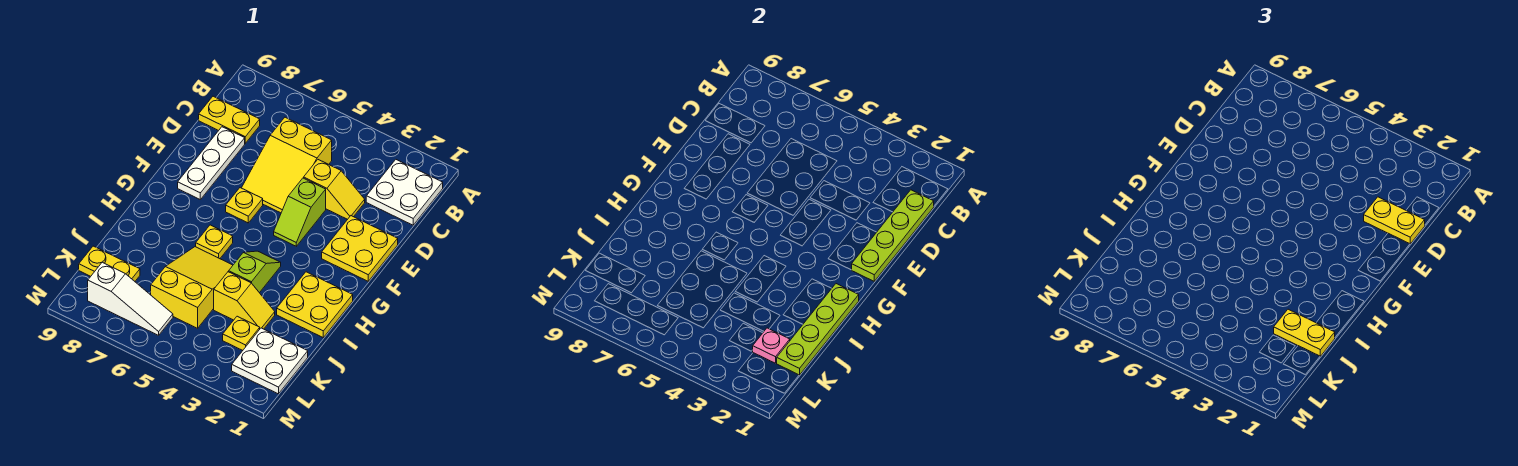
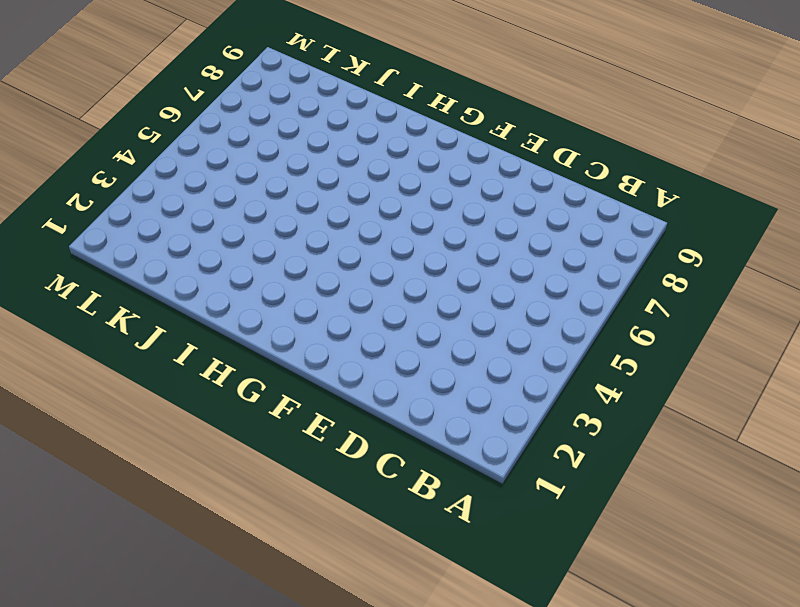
none -> white plate B1:C2 level 1
none -> yellow slope C5:E6 level 1 top C
none -> yellow plate C8:C9 level 1

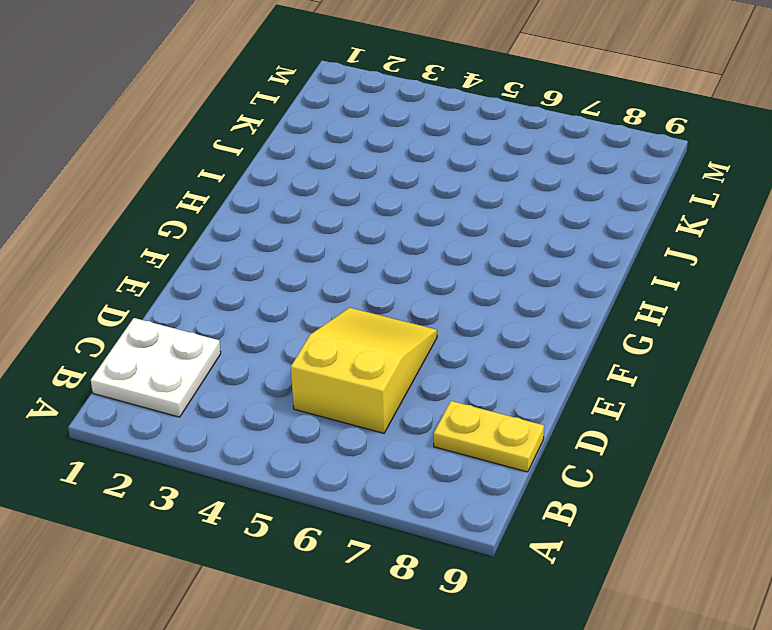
none -> yellow slope D3:D4 level 1 top 4
none -> white plate D8:F8 level 1
none -> yellow plate E1:F2 level 1

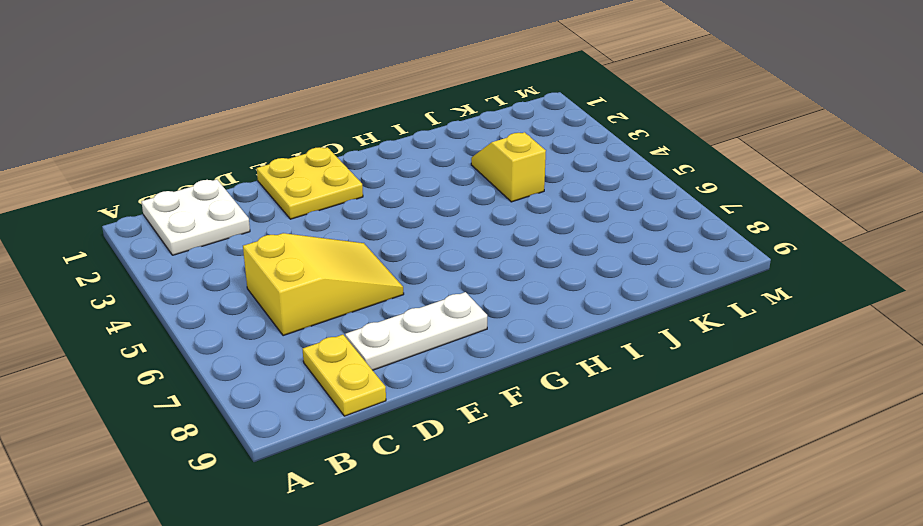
none -> yellow slope D3:D4 level 1 top 4
none -> lime slope E4:F4 level 1 top E
none -> yellow plate F6 level 1

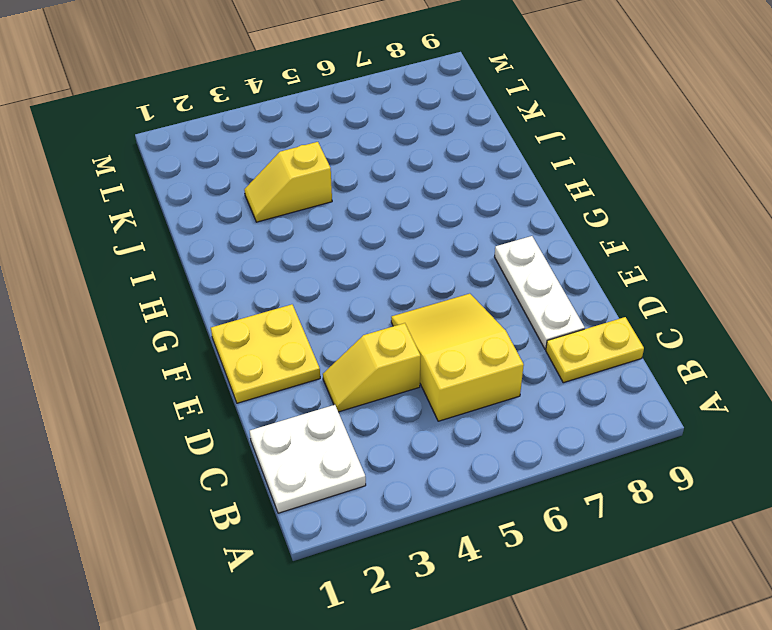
none -> lime slope E4:F4 level 1 top E
none -> yellow plate F6 level 1
none -> yellow plate H1:I2 level 1

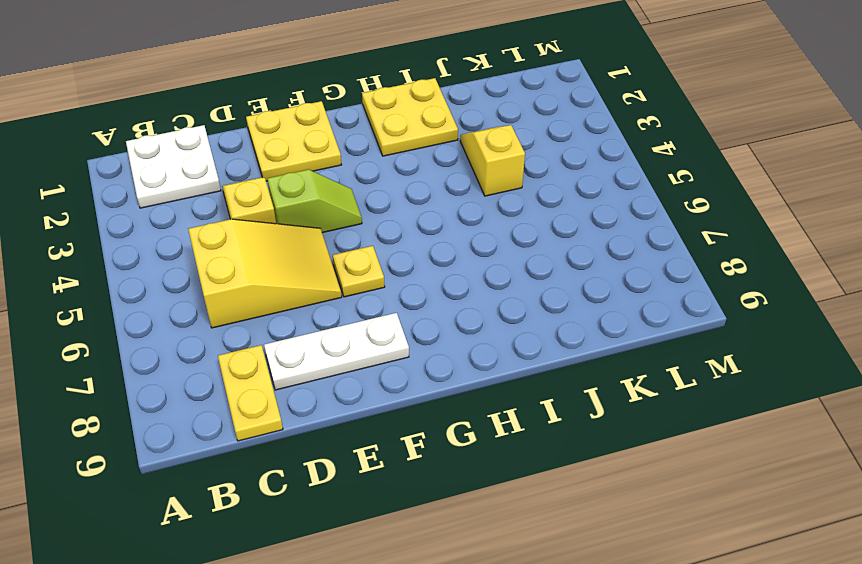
none -> lime slope H4:I4 level 1 top I
none -> yellow plate H6 level 1
none -> yellow slope I5:K6 level 1 top K

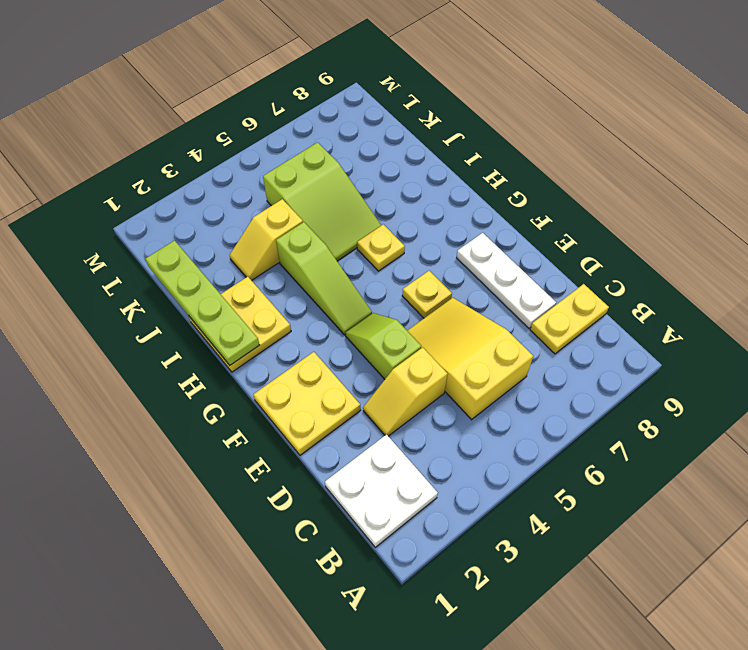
lime slope G4:I4 level 1 top I -> lime slope H4:I4 level 1 top I
lime slope I5:K6 level 1 top K -> yellow slope I5:K6 level 1 top K
none -> white plate K1:L2 level 1
none -> yellow plate K3 level 1
none -> yellow plate K8:K9 level 1

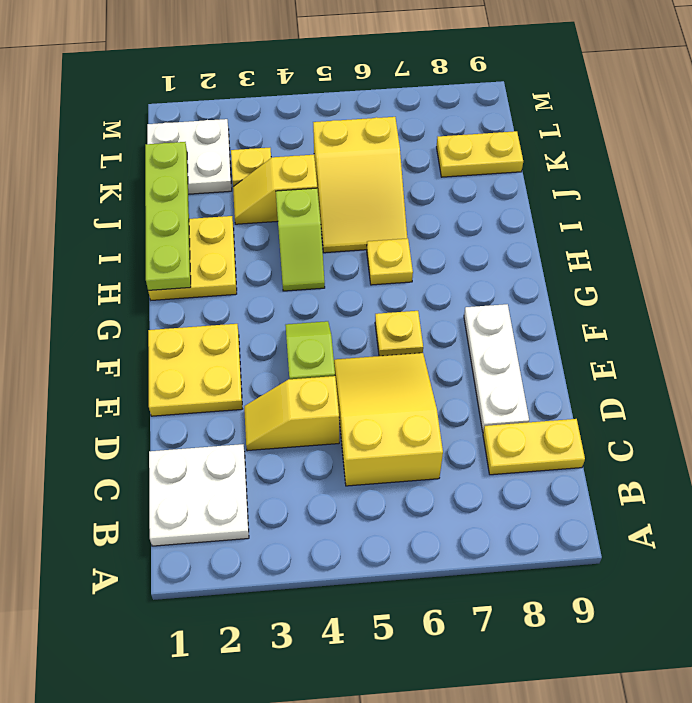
none -> white slope L6:L8 level 1 top 8
none -> lime plate C1:F1 level 2
none -> pink plate K2 level 2

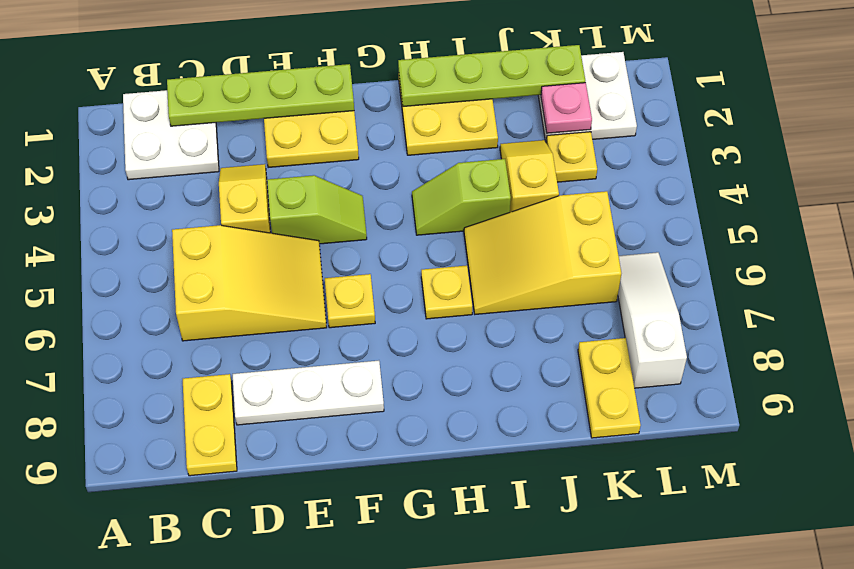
none -> yellow plate D1:D2 level 3
none -> yellow plate J1:J2 level 3

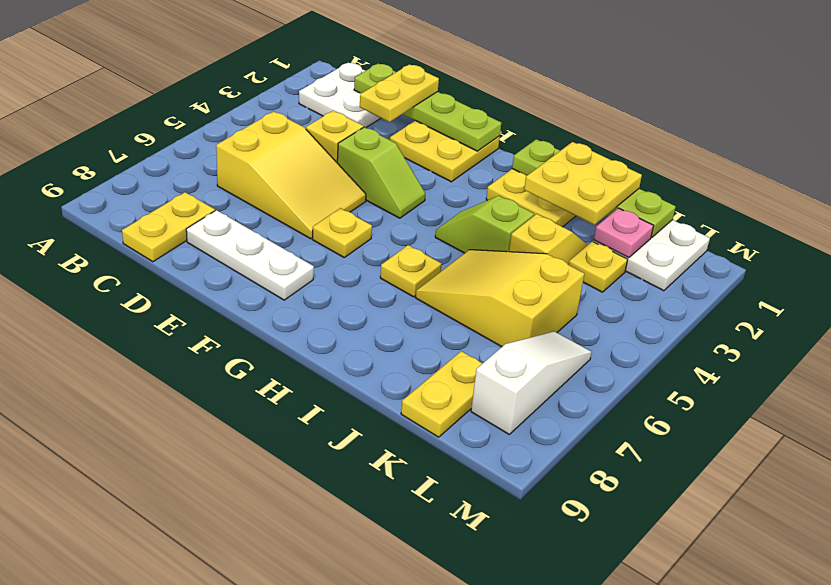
yellow plate I1:J2 level 3 -> yellow plate J1:J2 level 3

